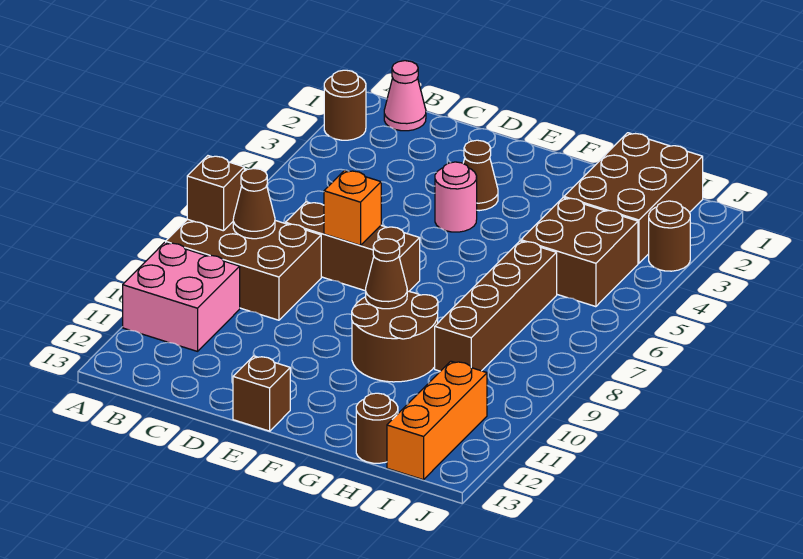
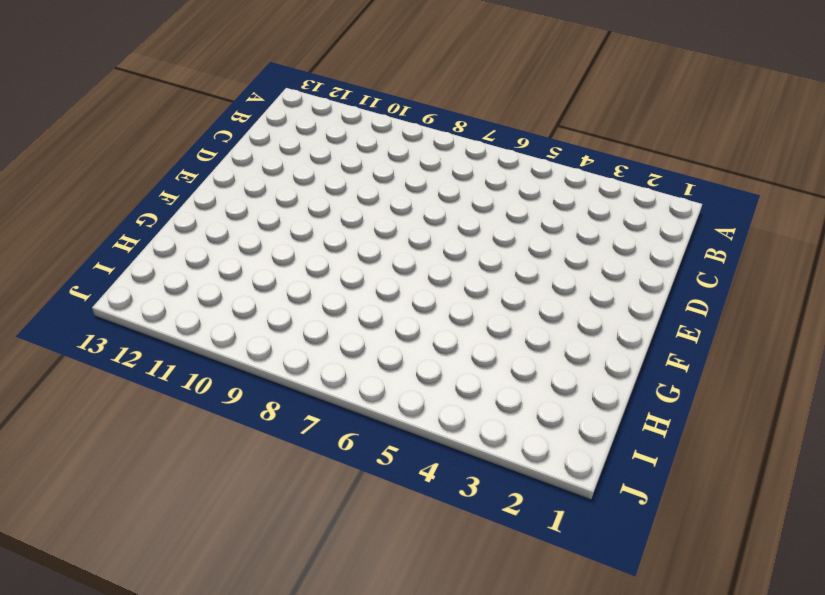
none -> brown round brick A2 level 1
none -> brown brick A8:C9 level 1
none -> pink brick A10:B11 level 1

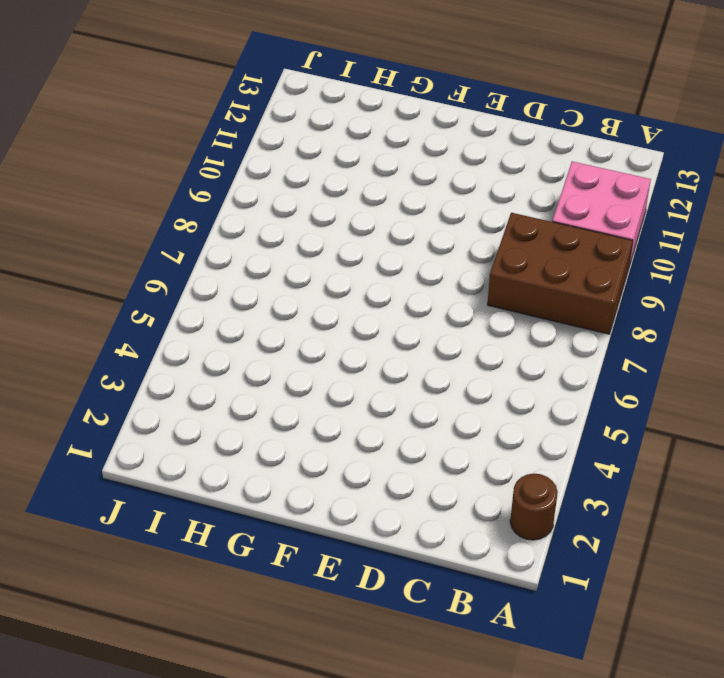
none -> pink cone B1 level 1
none -> brown brick C7:E7 level 1
none -> brown cone E3 level 1

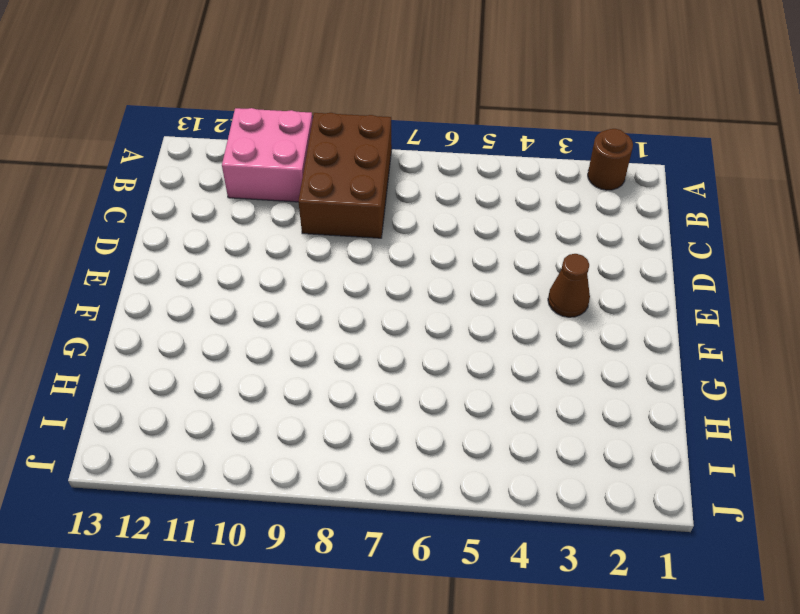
none -> pink cone B1 level 1
none -> brown brick C7:E7 level 1
none -> pink round brick E4 level 1

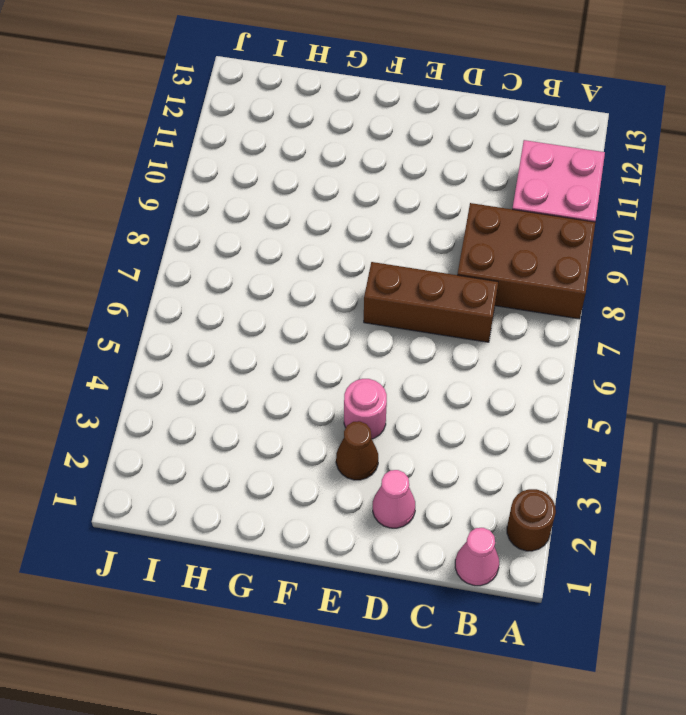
pink cone D2 level 1 -> none
none -> brown brick E13 level 1
none -> brown round brick F9:G10 level 1
none -> brown brick H1:I3 level 1

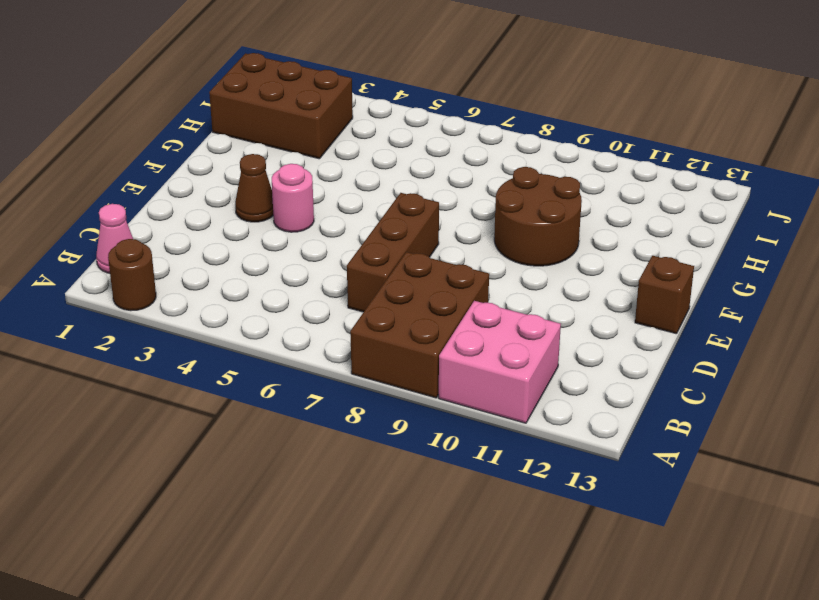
none -> brown brick H4:I5 level 1
none -> brown brick H6:H9 level 1
none -> brown round brick H13 level 1

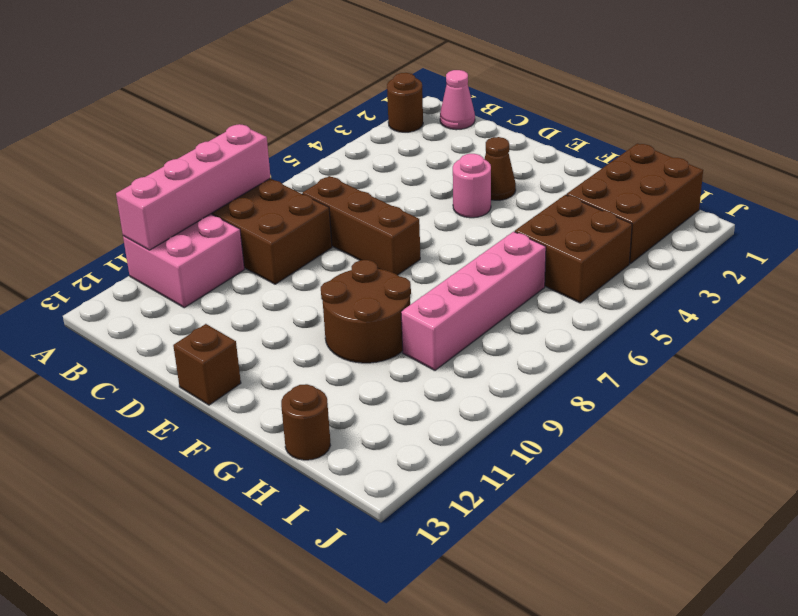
pink brick A8:A11 level 2 -> brown brick A8 level 2
pink brick H6:H9 level 1 -> brown brick H6:H9 level 1
none -> orange brick I11:I13 level 1
none -> brown round brick J3 level 1
none -> brown cone B8 level 2

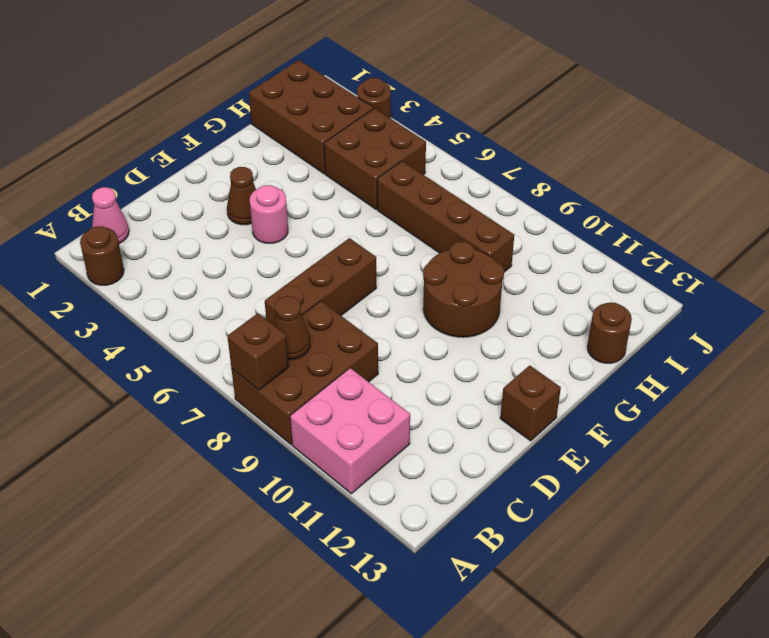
none -> orange brick I11:I13 level 1
none -> orange brick D7 level 2
none -> brown cone F9 level 2

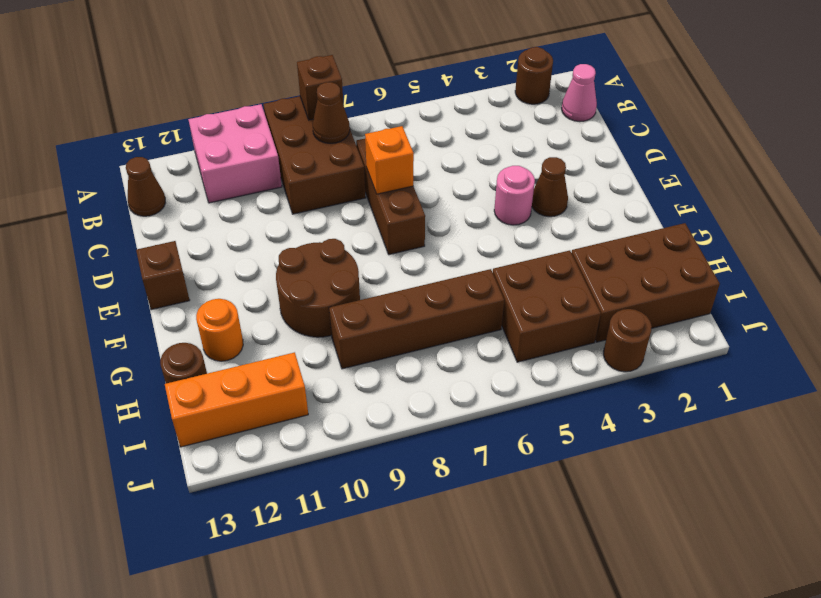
brown cone B13 level 1 -> brown cone F9 level 2
orange round brick G12 level 1 -> none

